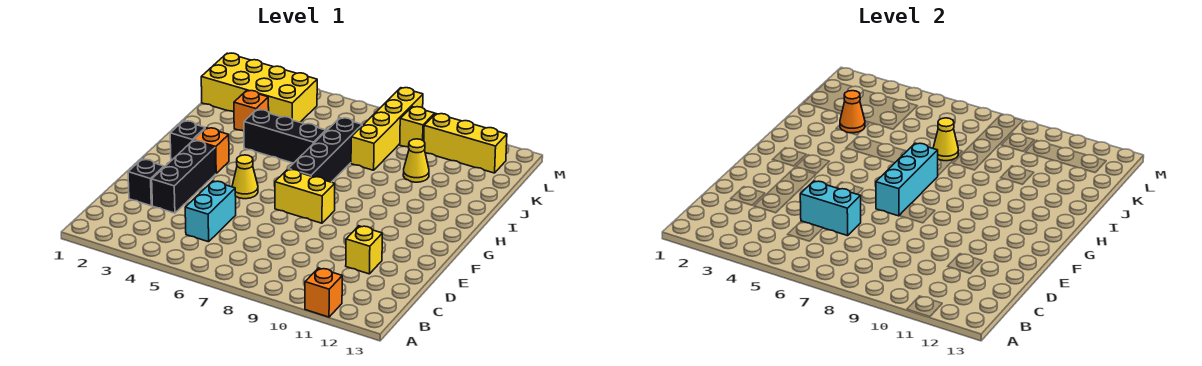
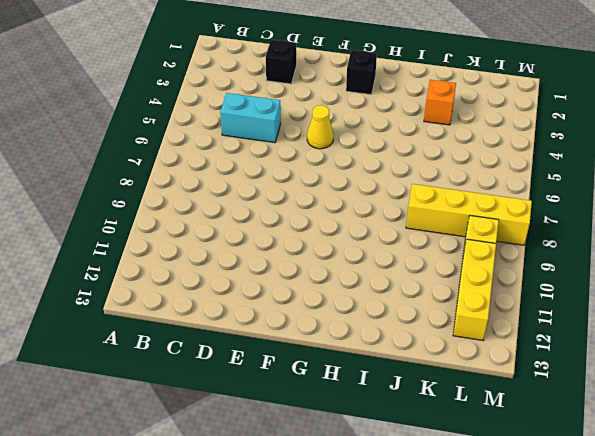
none -> orange brick A11 level 1
none -> black brick D3:F3 level 1
none -> yellow brick D11 level 1

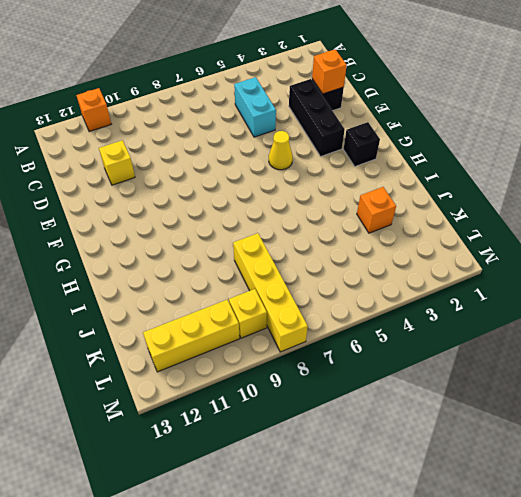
orange brick D2 level 2 -> orange brick G3 level 1
none -> yellow brick F7:F8 level 1
none -> black brick G7:J7 level 1
none -> black brick I4:I6 level 1

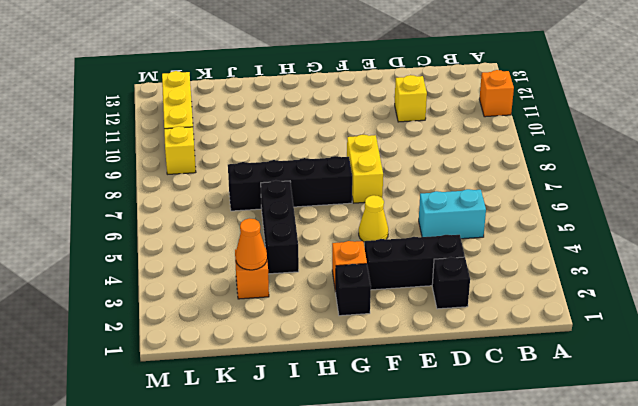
none -> yellow brick J8:M8 level 1
none -> yellow cone J10 level 1
none -> yellow brick K1:L4 level 1

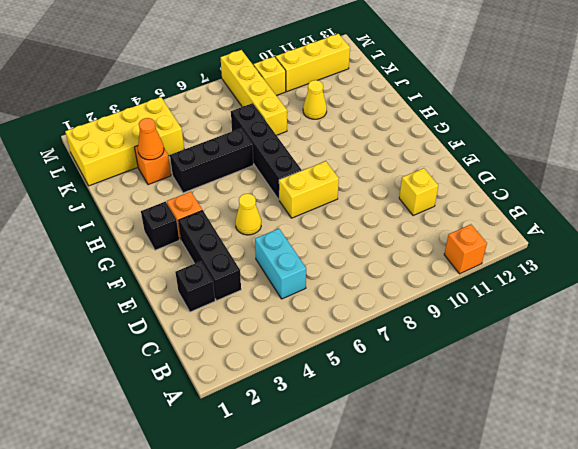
none -> cyan brick D5:D6 level 2
none -> cyan brick F7:H7 level 2
none -> yellow cone J7 level 2

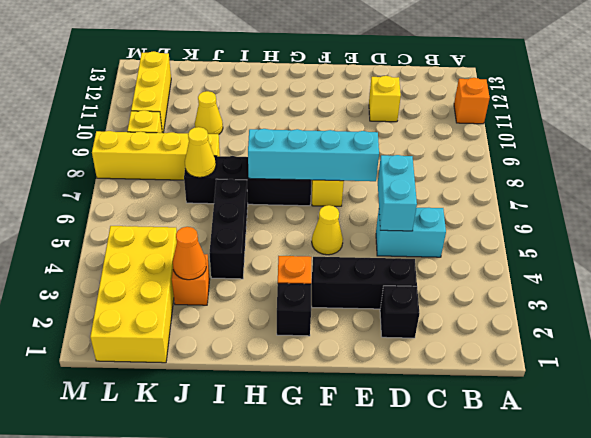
cyan brick E7:H7 level 2 -> cyan brick F7:H7 level 2

